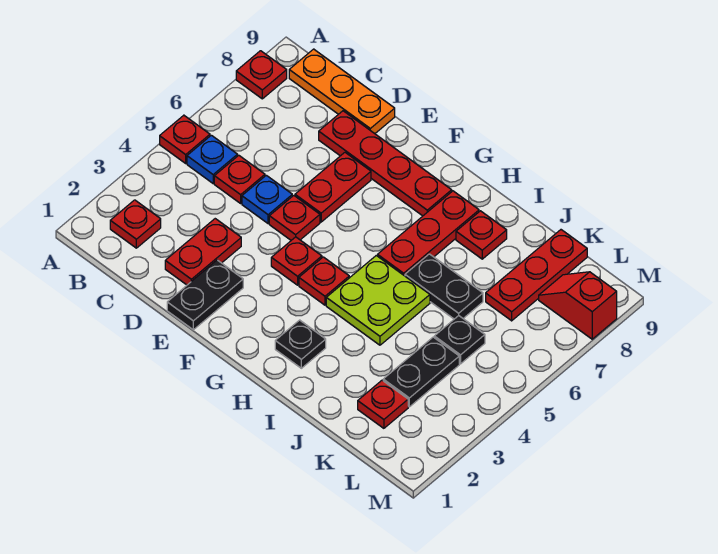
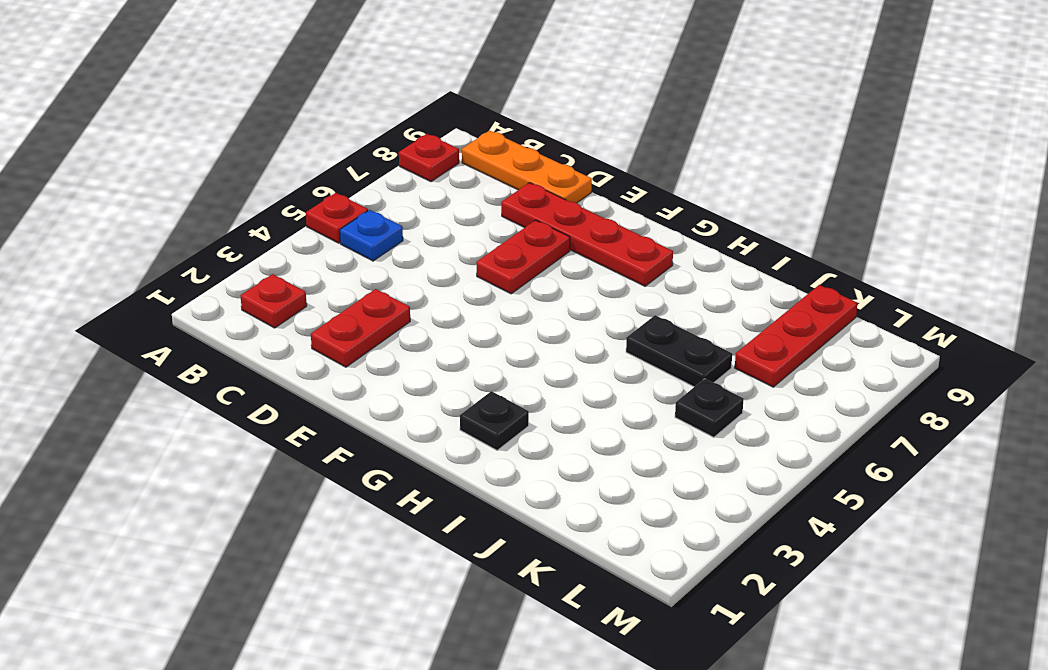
none -> red plate C5 level 1
none -> blue plate D5 level 1
none -> black plate E1:E2 level 1

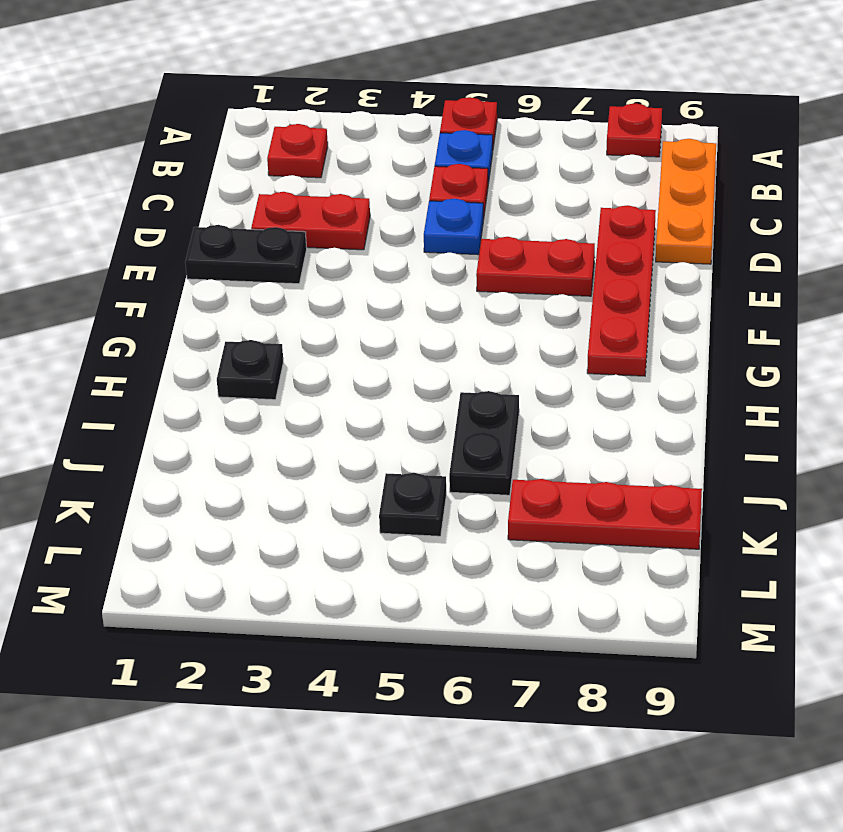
none -> red plate E5 level 1
none -> red plate F4 level 1
none -> red plate G4 level 1

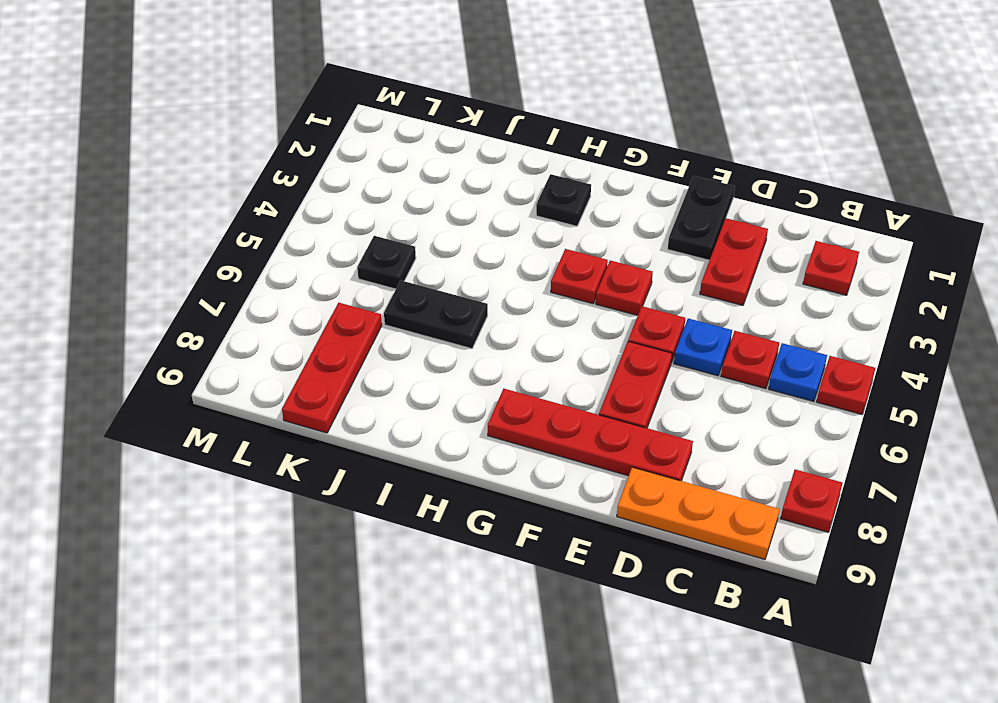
none -> lime plate H4:I5 level 1
none -> red plate H6:H8 level 1
none -> red plate I8 level 1

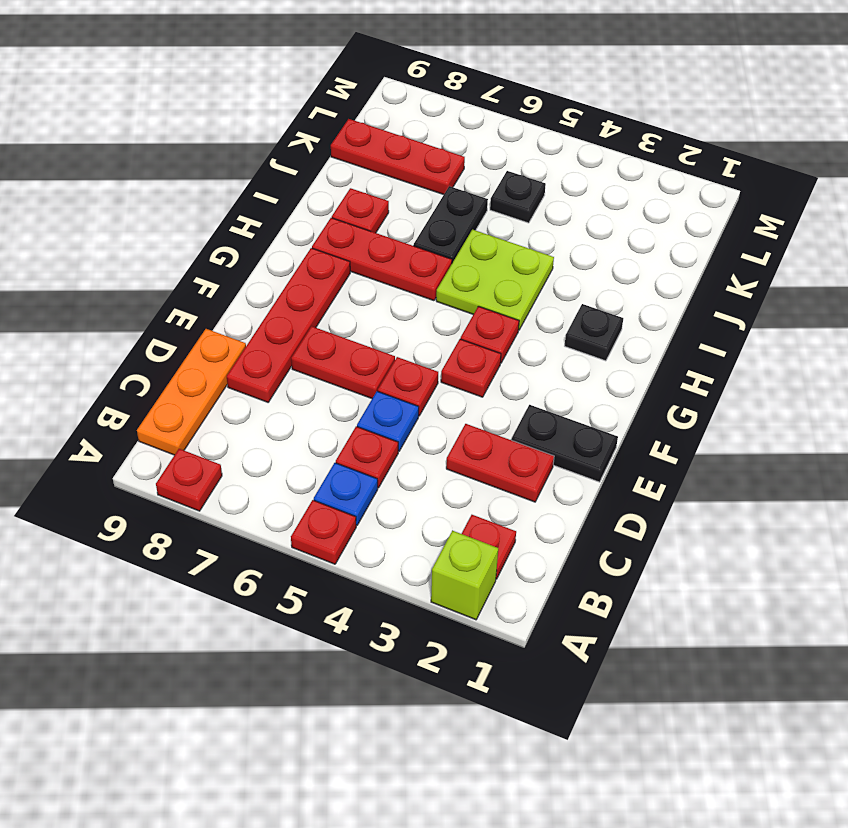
lime brick A2 level 1 -> none
none -> red plate K2 level 1
none -> black plate K3:K4 level 1
none -> red slope L8:M8 level 1 top M

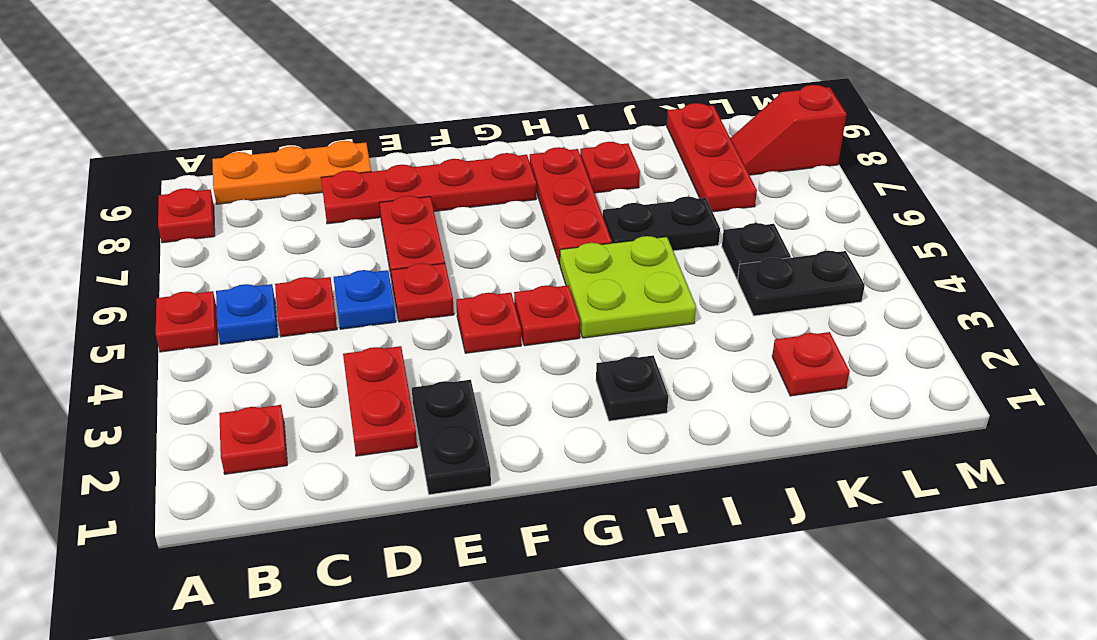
black plate K4:L4 level 1 -> black plate K3:K4 level 1

